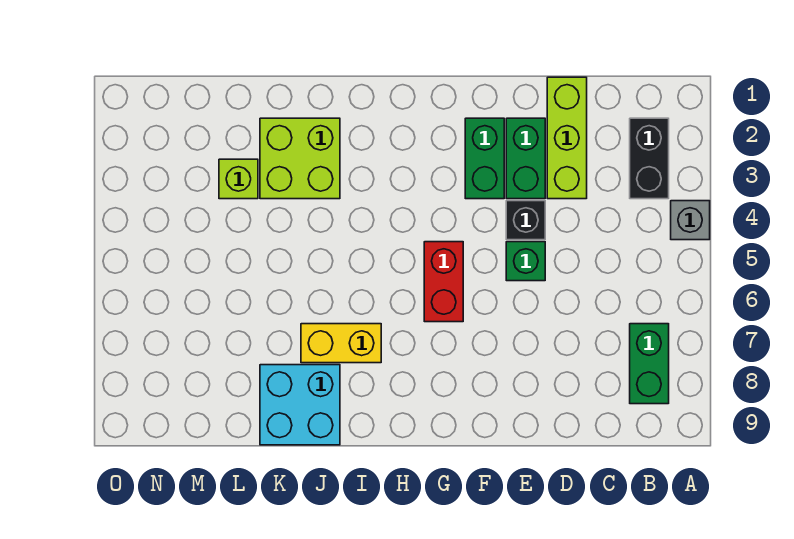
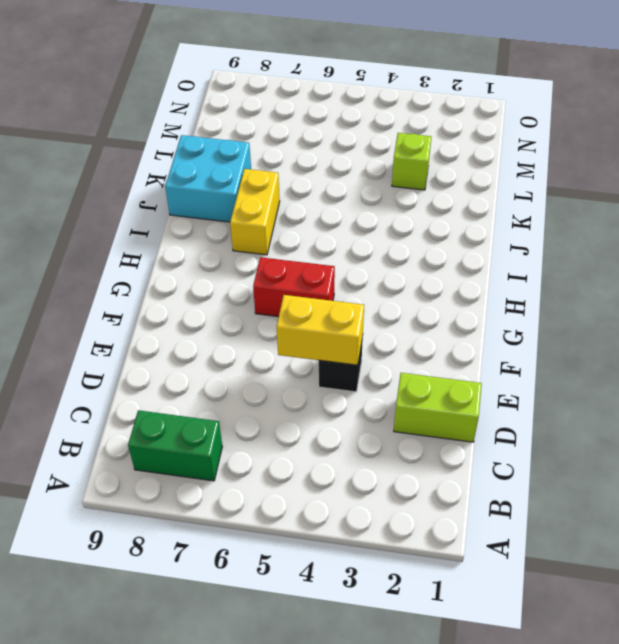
lime brick D1:D2 level 1 -> lime brick D1:D3 level 1
yellow brick E4:E5 level 2 -> none
none -> grey brick A4 level 1
none -> black brick B2:B3 level 1
none -> green brick E2:E3 level 1

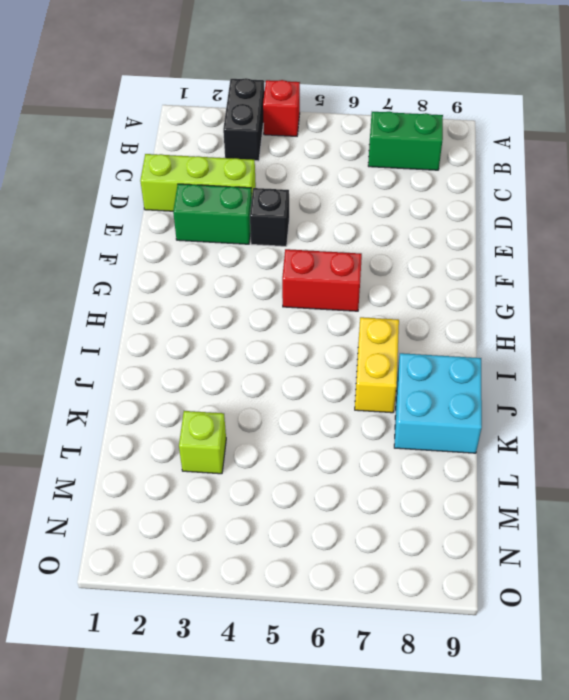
black brick A3:B3 level 1 -> black brick B2:B3 level 1
red brick A4 level 1 -> grey brick A4 level 1
none -> green brick E5 level 1
none -> green brick F2:F3 level 1
none -> lime brick J2:K3 level 1

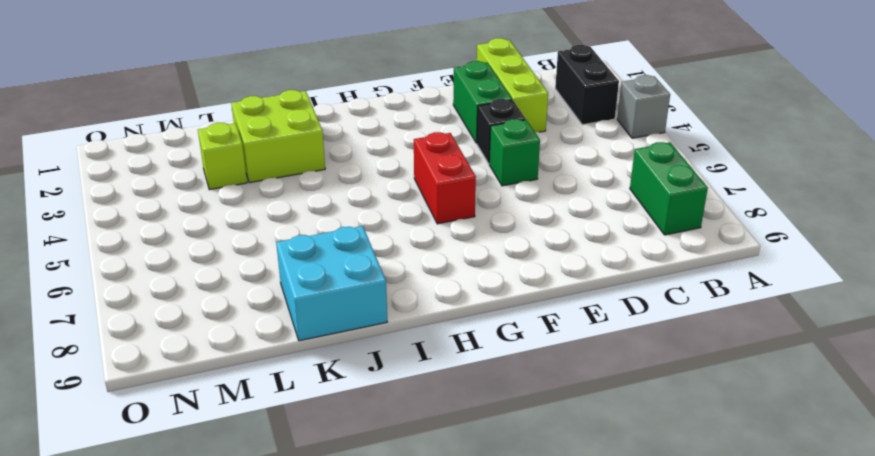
none -> green brick F2:F3 level 1
none -> yellow brick I7:J7 level 1

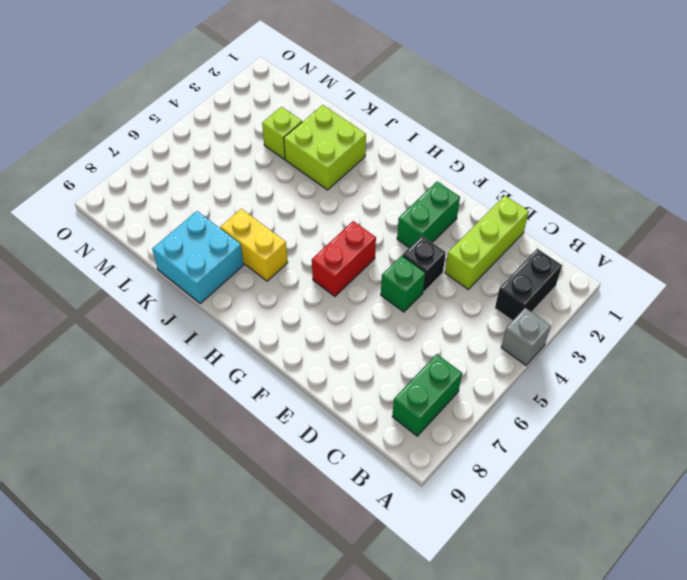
none -> green brick E2:E3 level 1

